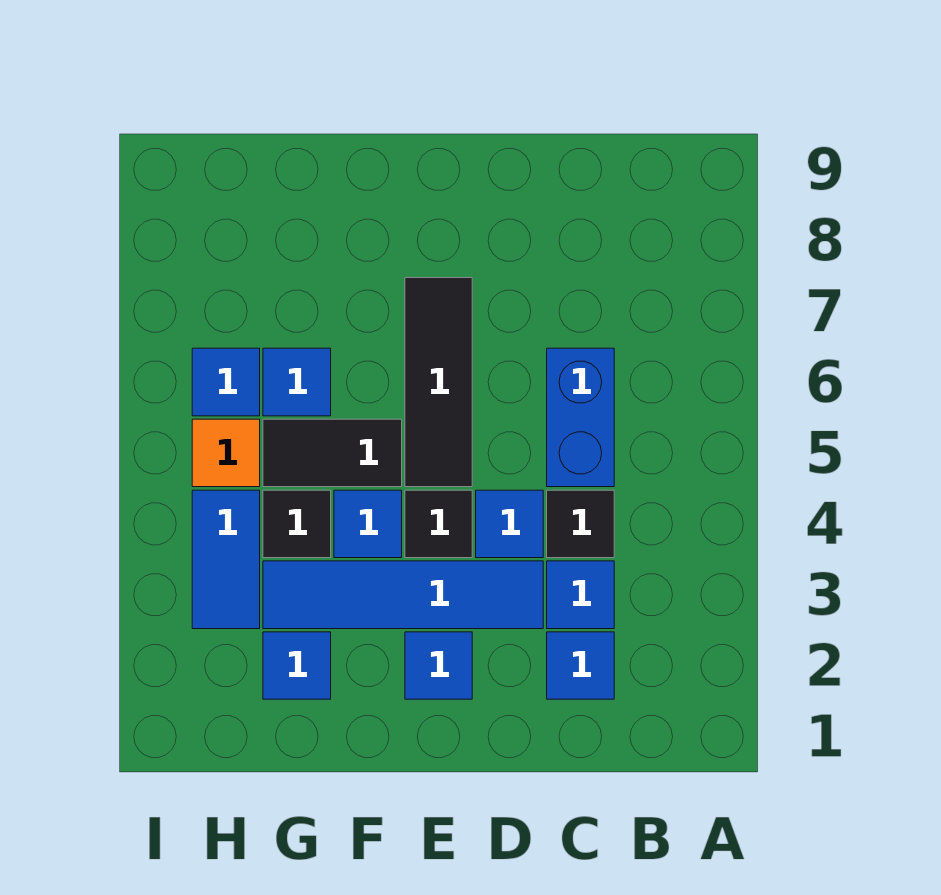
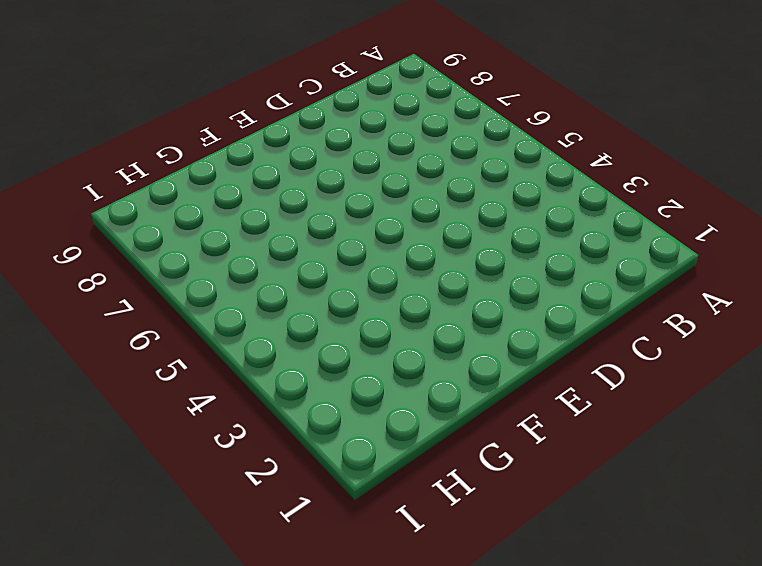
none -> blue tile C2 level 1
none -> blue tile C3 level 1
none -> black tile C4 level 1

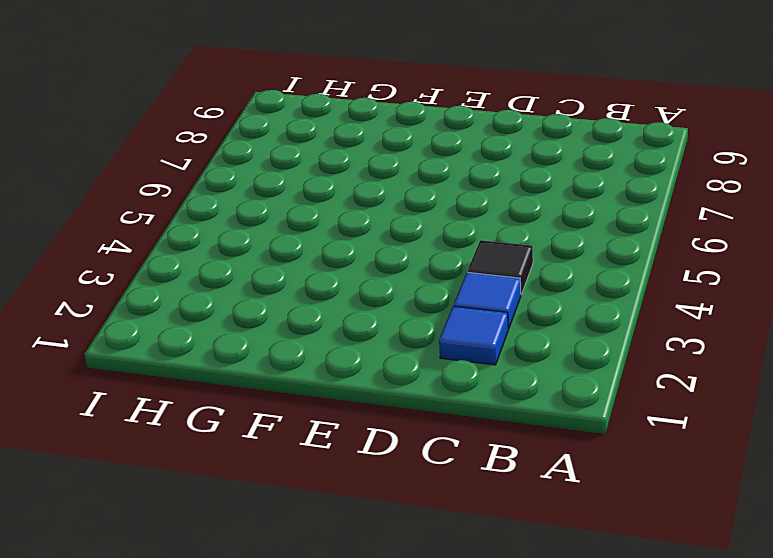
none -> blue brick C5:C6 level 1
none -> blue tile D3:G3 level 1
none -> blue tile D4 level 1

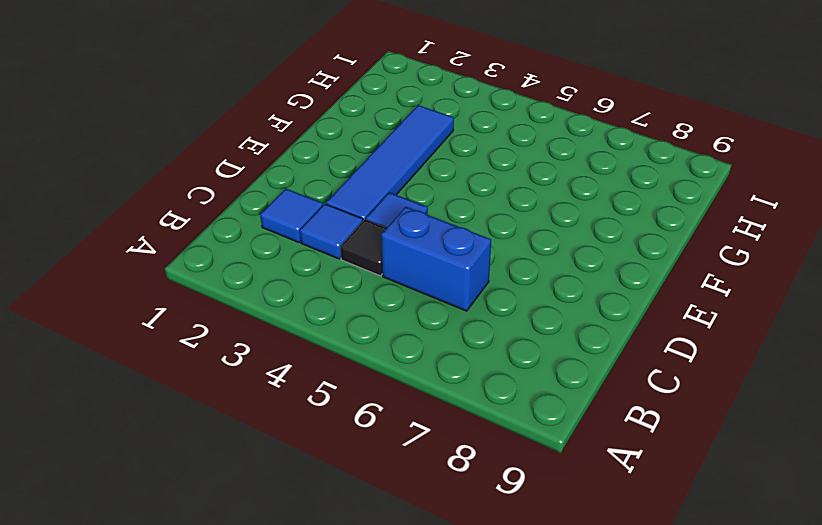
none -> blue tile E2 level 1
none -> black tile E4 level 1
none -> black tile E5:E7 level 1

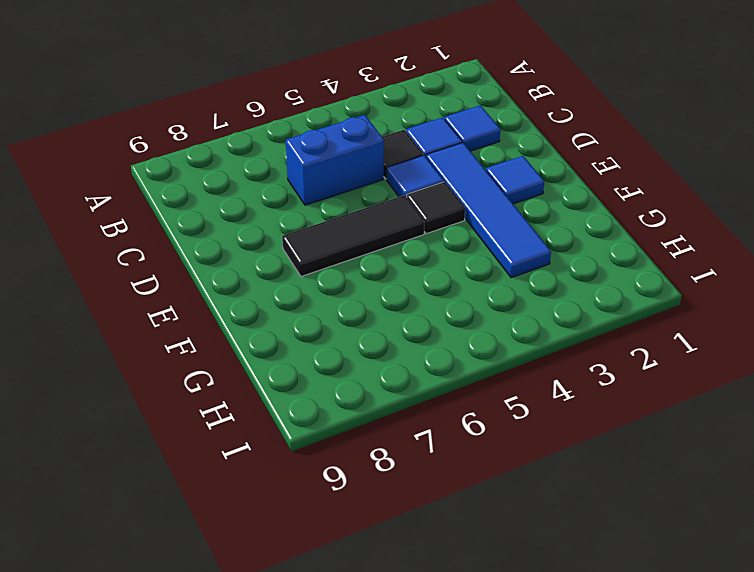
none -> blue tile F4 level 1
none -> black tile F5:G5 level 1
none -> blue tile G2 level 1

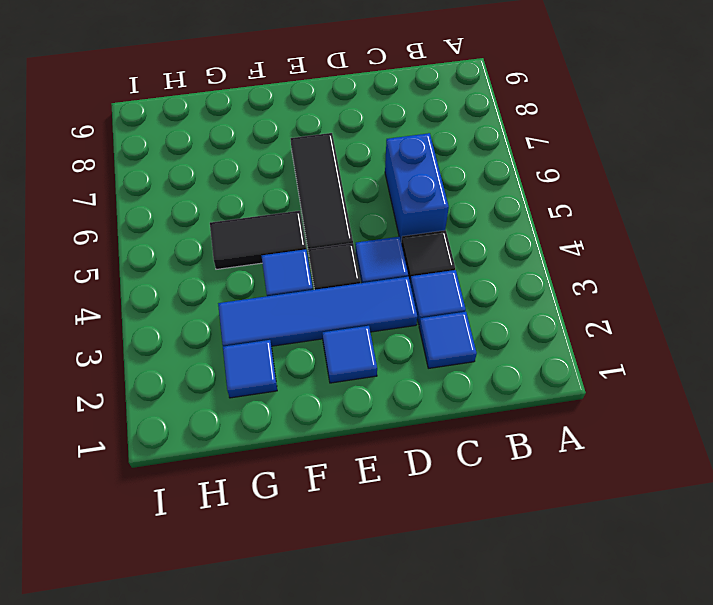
none -> black tile G4 level 1
none -> blue tile G6 level 1
none -> blue tile H3:H4 level 1

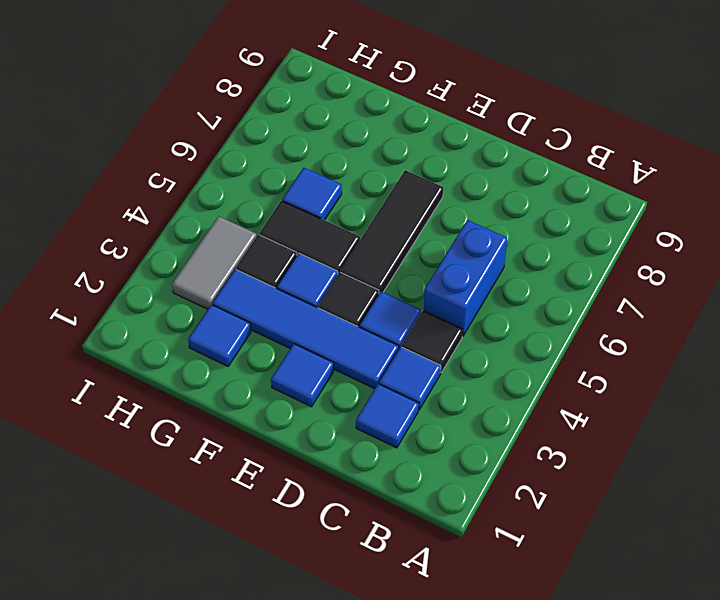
grey tile H3:H4 level 1 -> blue tile H3:H4 level 1
none -> orange tile H5 level 1
none -> blue tile H6 level 1

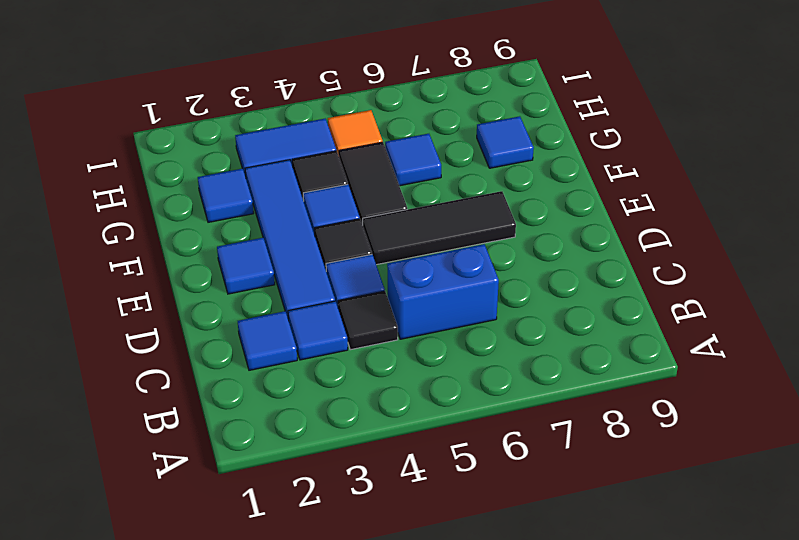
blue tile G8 level 1 -> blue tile H6 level 1

